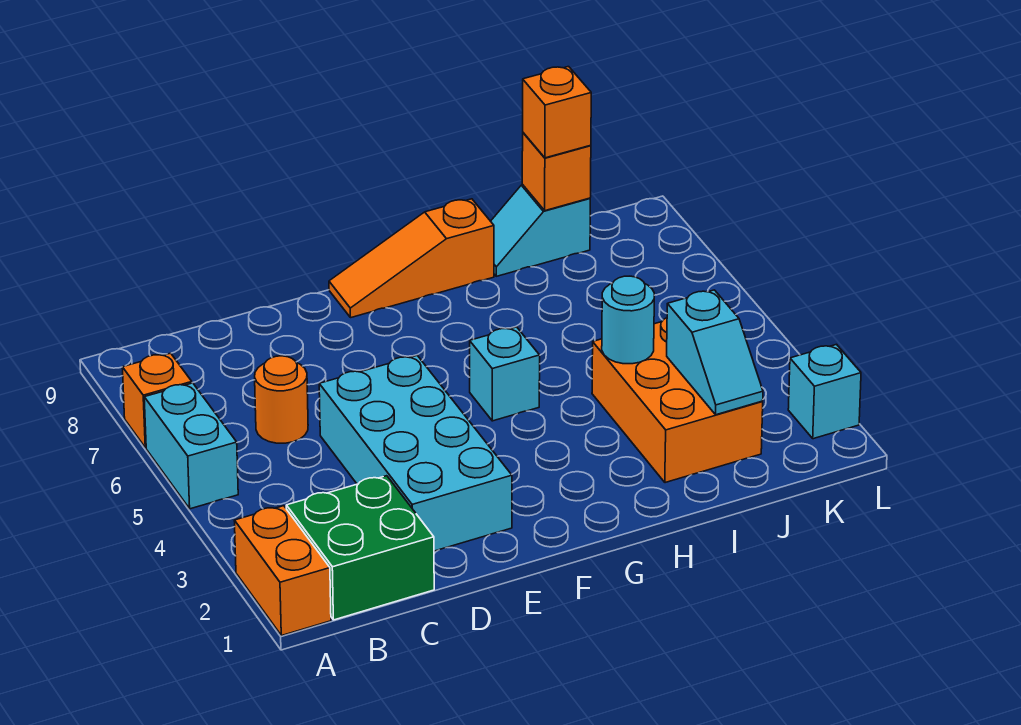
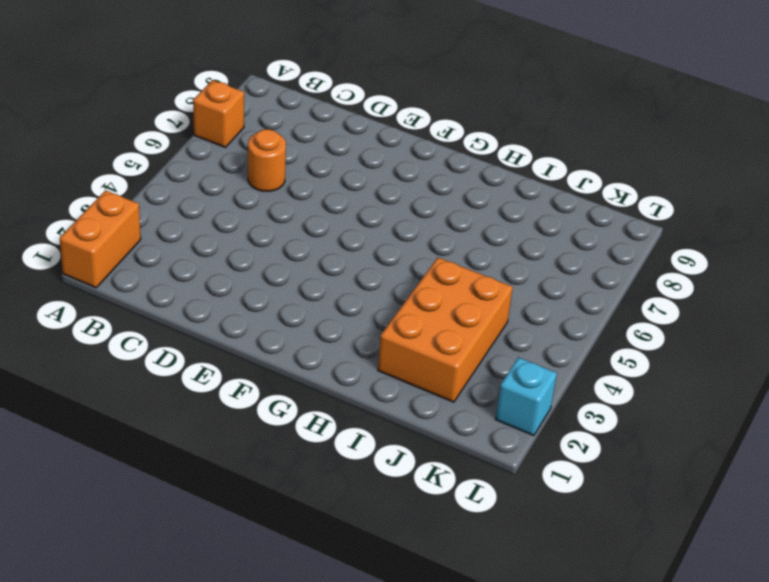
none -> cyan brick A5:A6 level 1
none -> green brick B1:C2 level 1
none -> cyan brick D2:E5 level 1

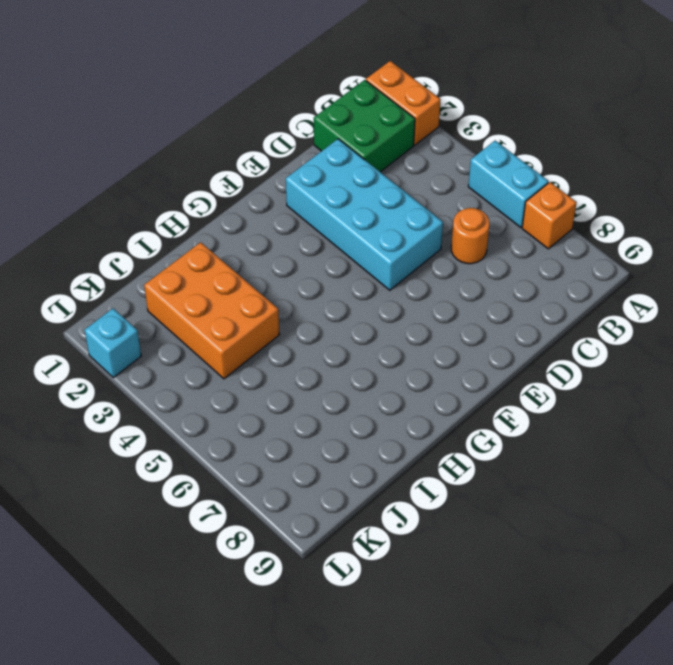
none -> orange slope F9:H9 level 1 top H
none -> cyan brick G5 level 1
none -> cyan slope I9:J9 level 1 top J

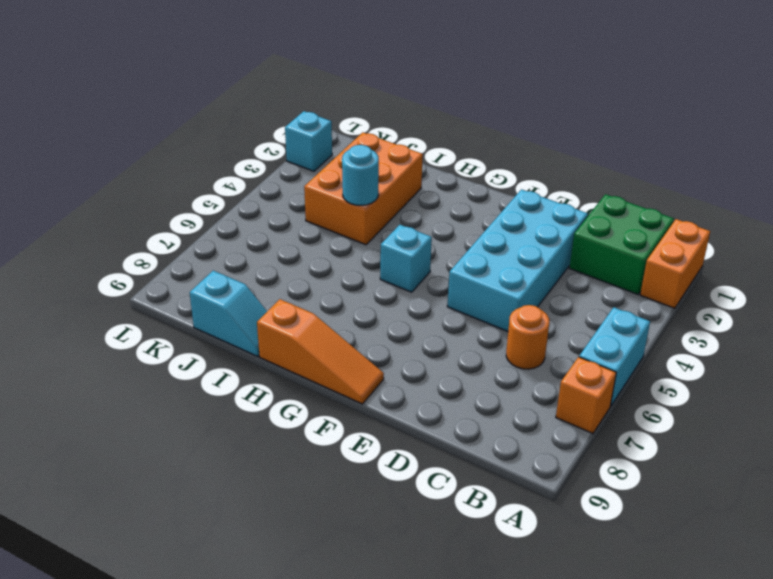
none -> cyan slope J2:J3 level 2 top 3
none -> orange brick J9 level 2
none -> orange brick J9 level 3

